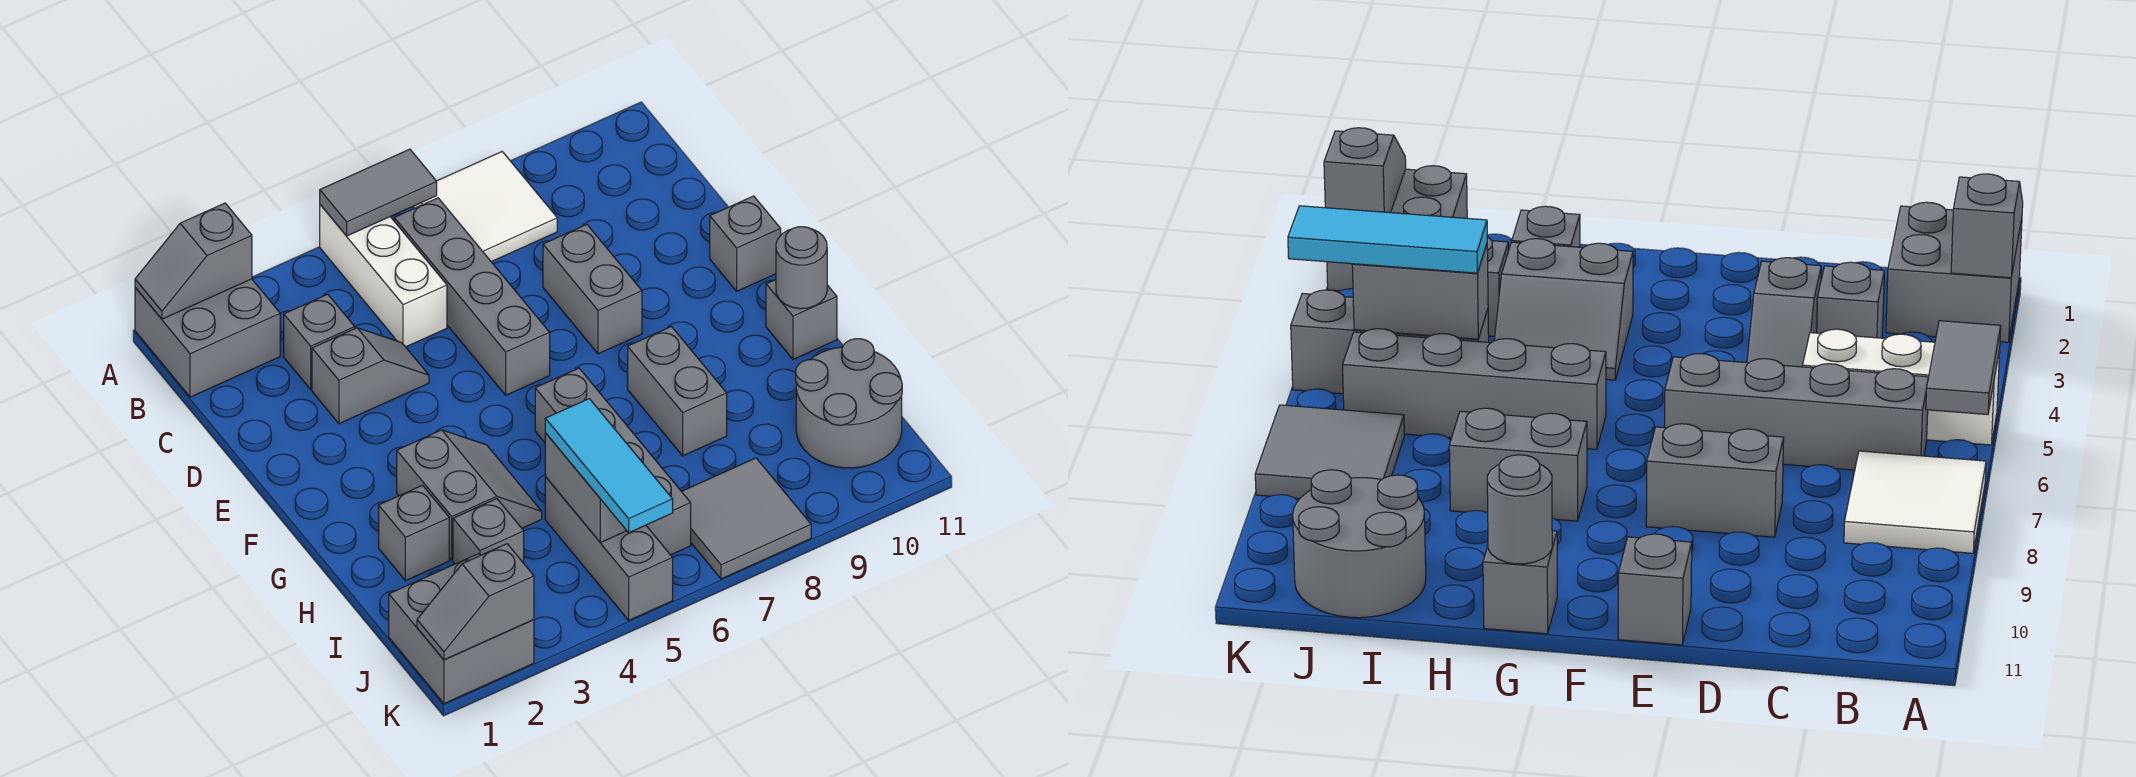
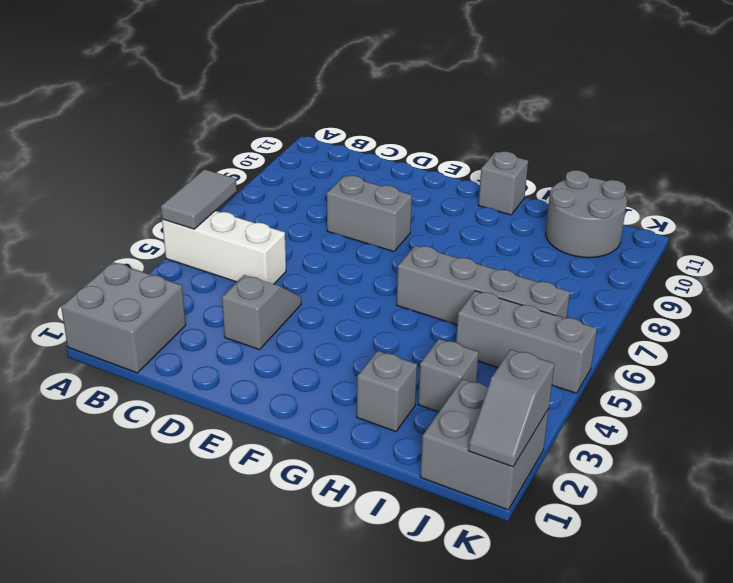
none -> white tile A7:B8 level 1
none -> grey brick B6:E6 level 1
none -> grey brick C3 level 1

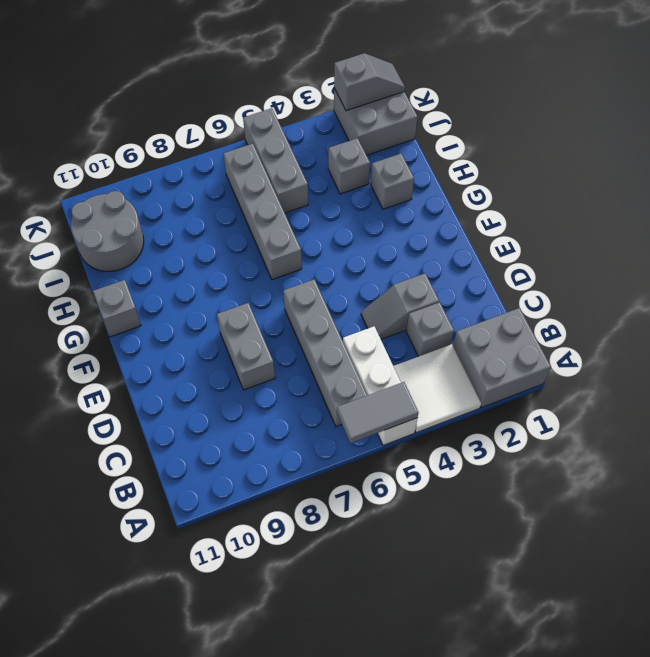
white tile A3:B4 level 1 -> white tile A7:B8 level 1
none -> grey brick E11 level 1
none -> grey slope G3:H4 level 1 top 3
none -> grey brick G8:H8 level 1

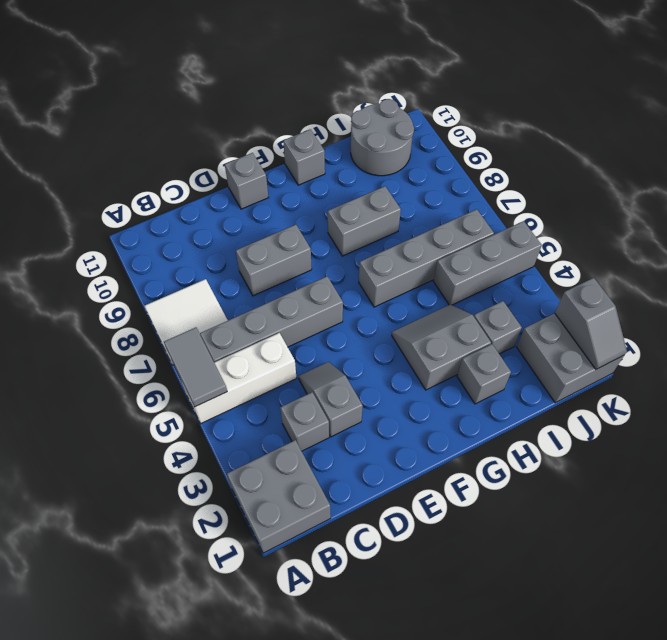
none -> grey tile J7:K8 level 1
none -> grey slope A1:A2 level 2 top 2
none -> grey round brick G11 level 2

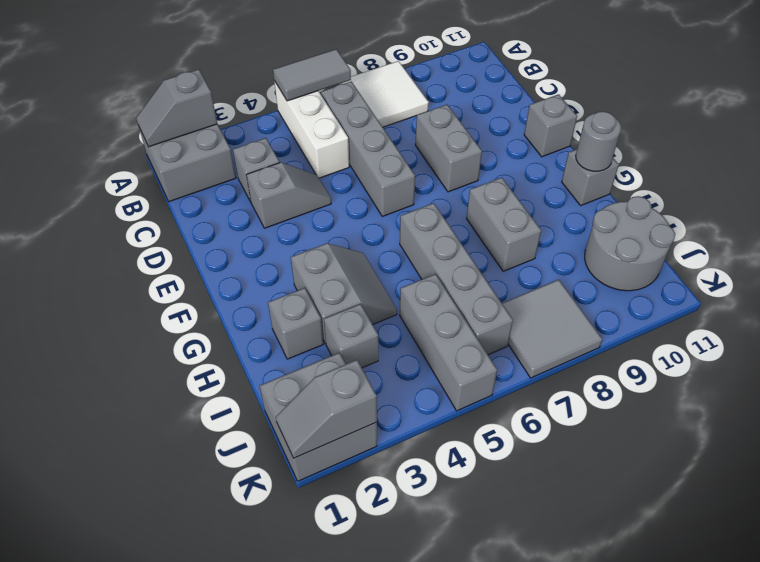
none -> grey brick I5:J5 level 2
none -> cyan tile I5:K5 level 3

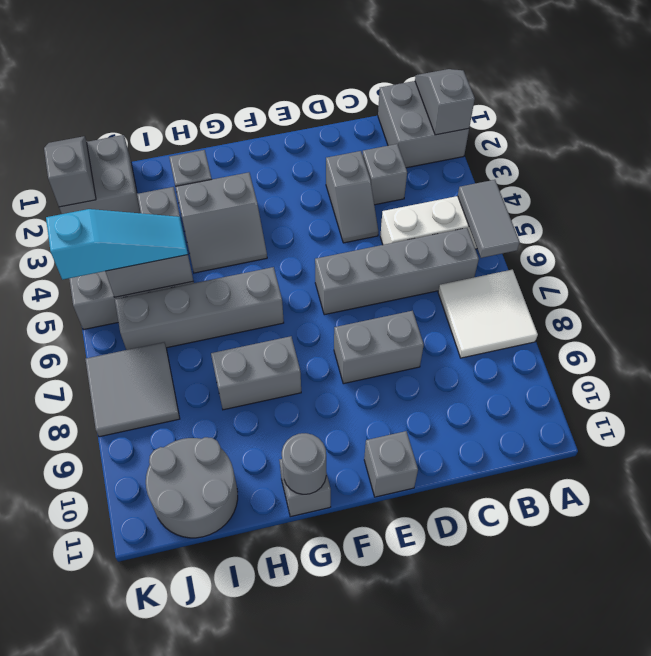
cyan slope I5:K5 level 3 top K -> cyan tile I5:K5 level 3

